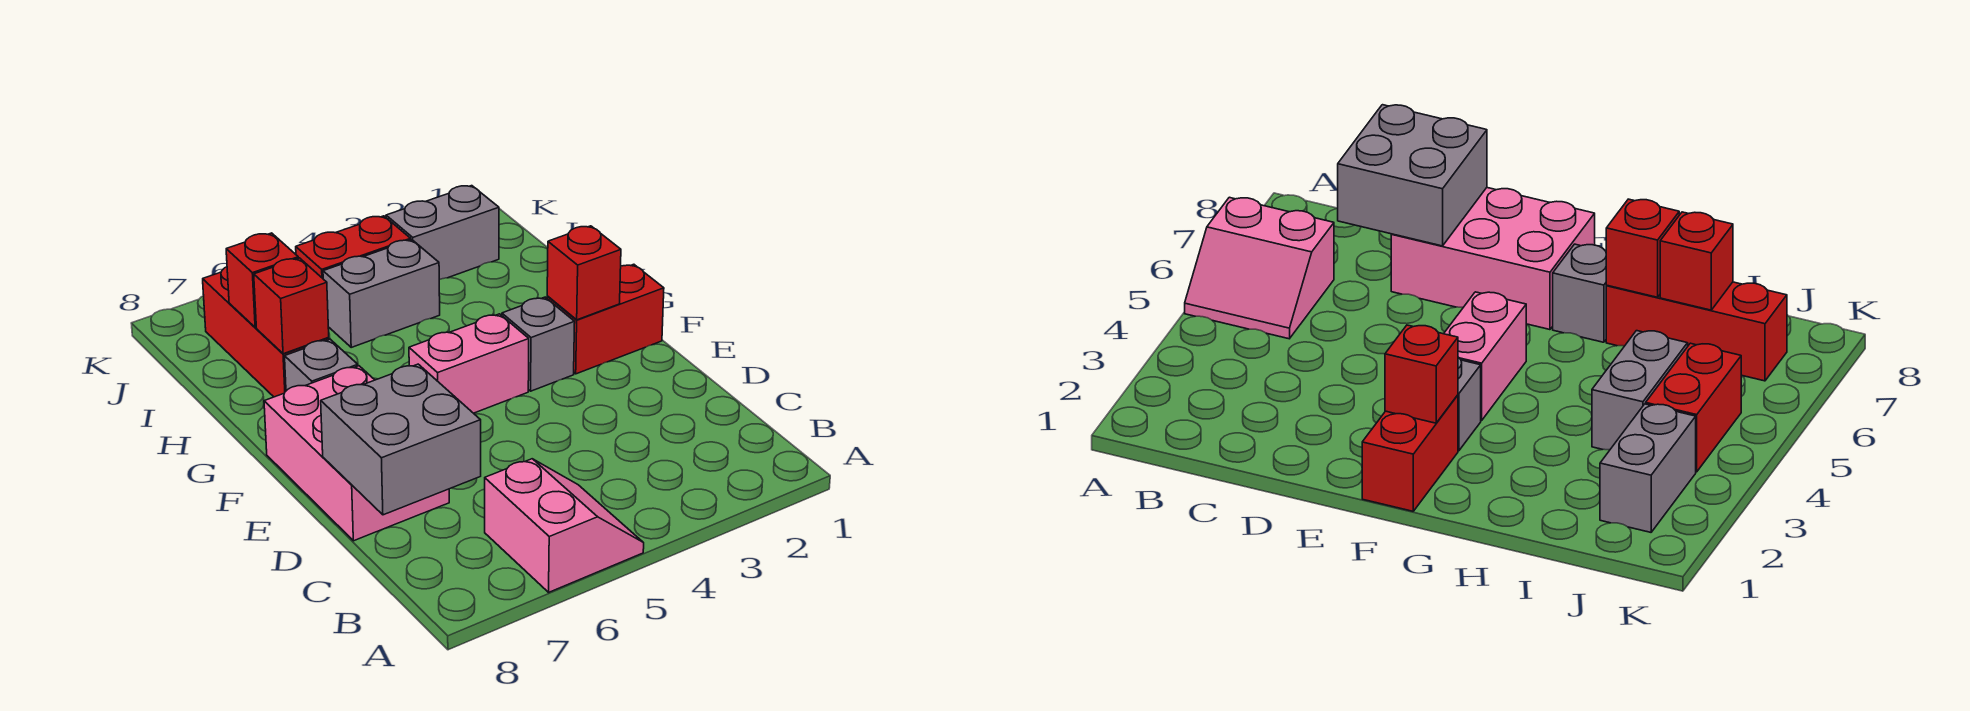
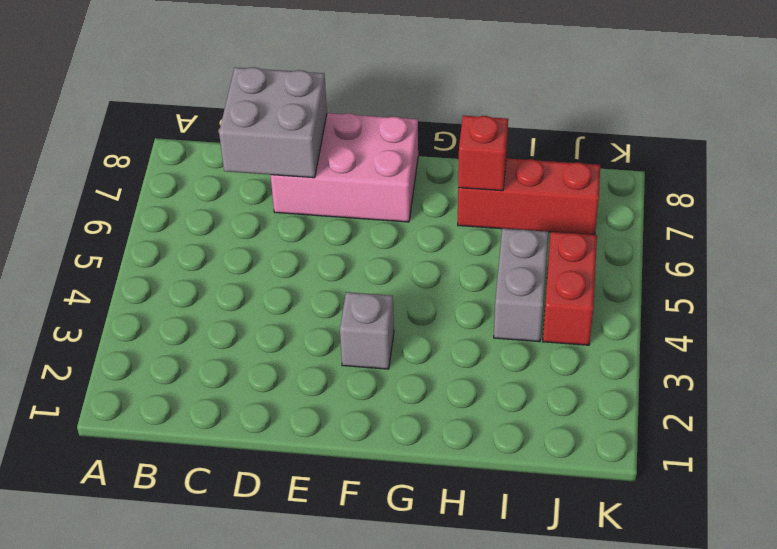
none -> pink slope A5:B6 level 1 top 6
none -> red brick F1:F2 level 1
none -> pink brick F4:F5 level 1

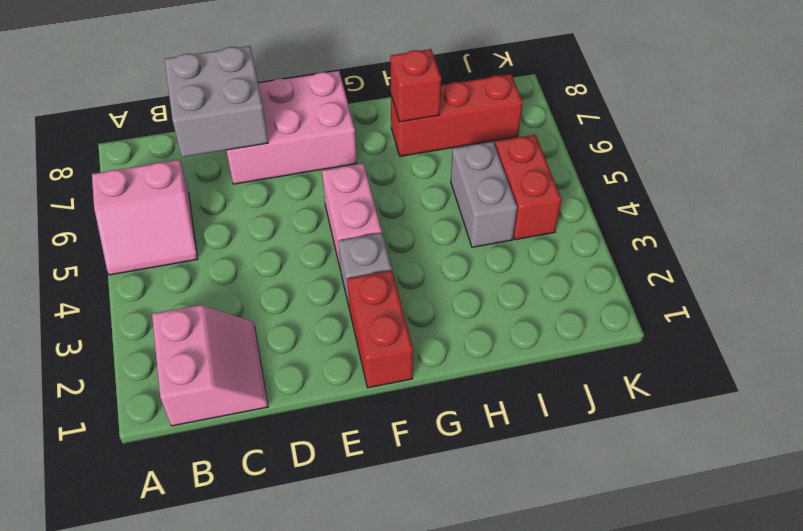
pink slope B1:C2 level 1 top B -> none
none -> grey brick G7 level 1
none -> grey brick J2:J3 level 1
none -> red brick F2 level 2

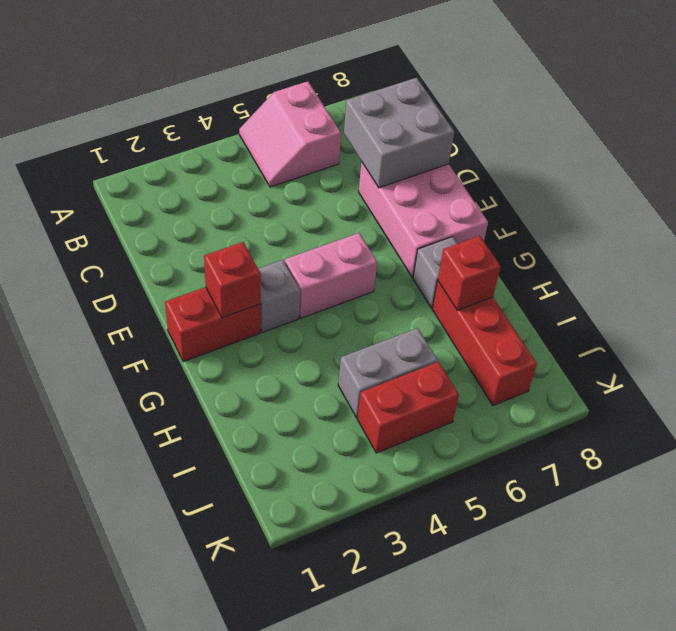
none -> grey brick J2:J3 level 1
none -> red brick I7 level 2

